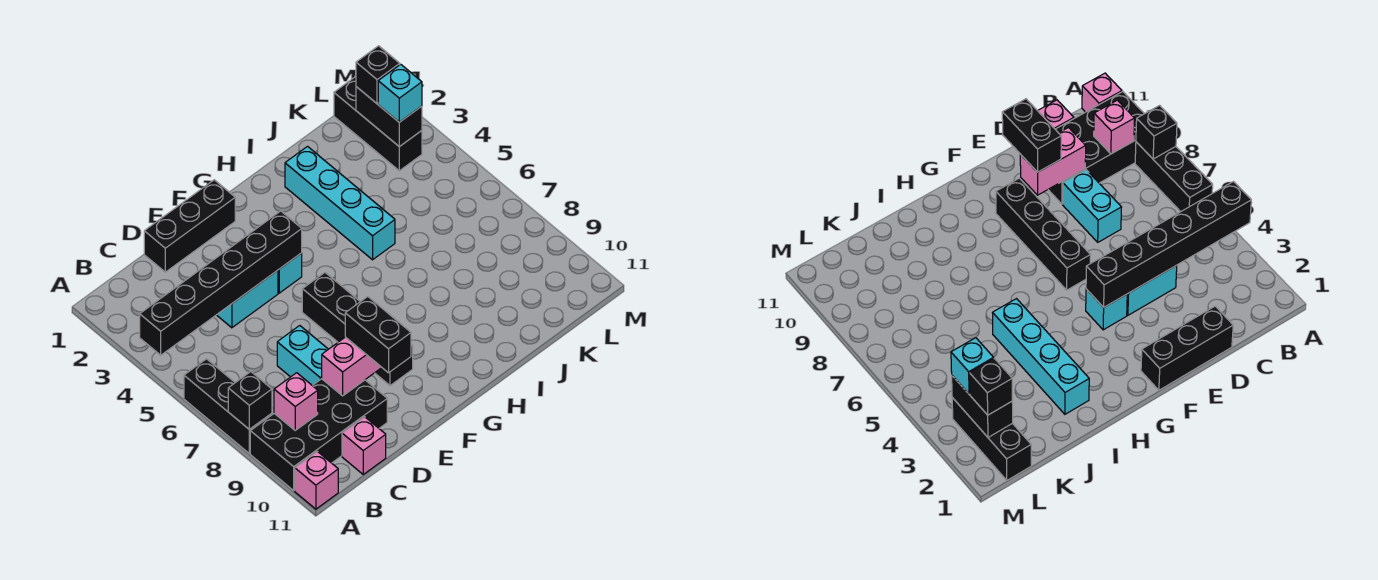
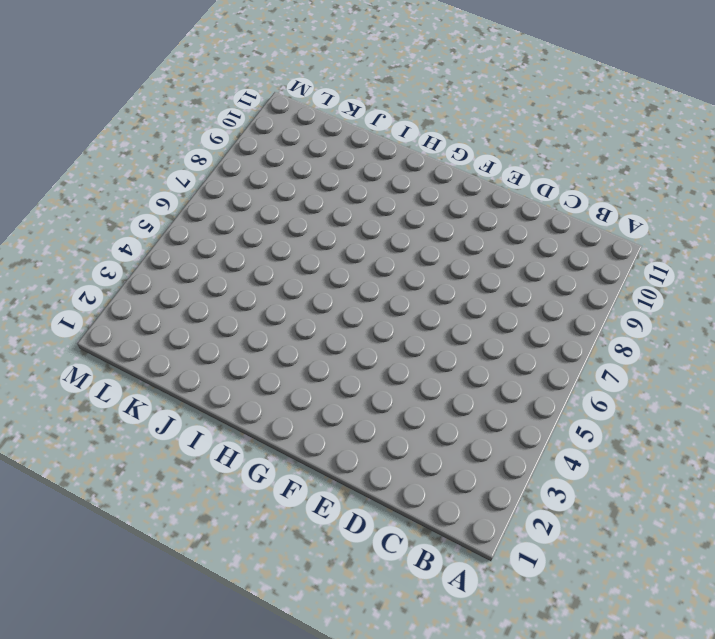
none -> black brick A6:A8 level 1
none -> black brick A9:D10 level 1
none -> pink brick A11 level 1

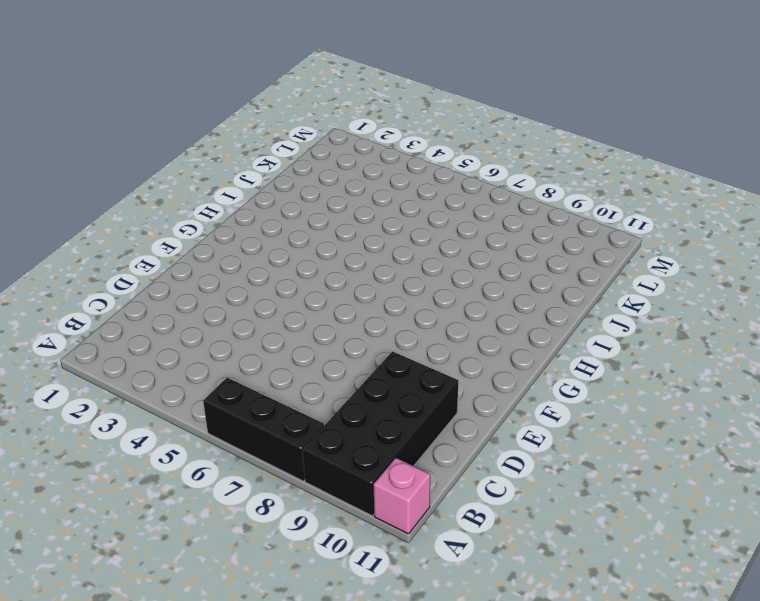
none -> pink brick C11 level 1
none -> black brick D1:F1 level 1
none -> cyan brick D4:E4 level 1

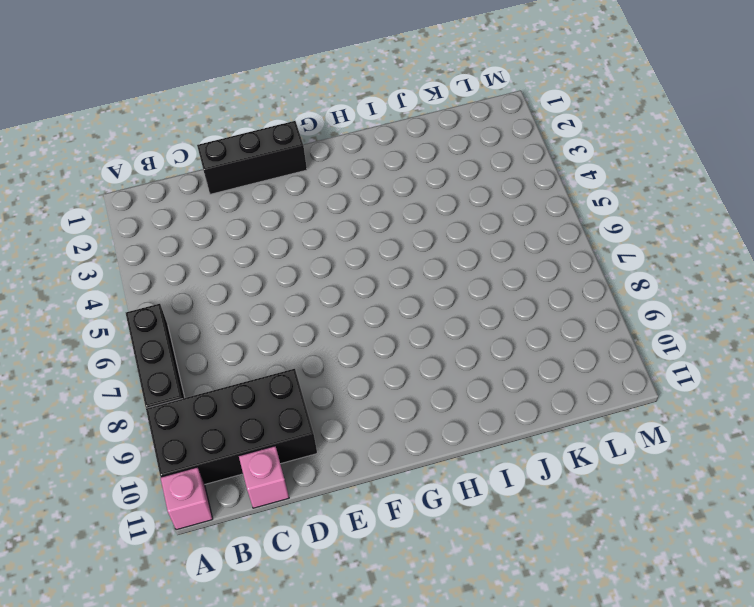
none -> cyan brick D4:E4 level 1
none -> cyan brick D7:D8 level 1
none -> cyan brick F4 level 1

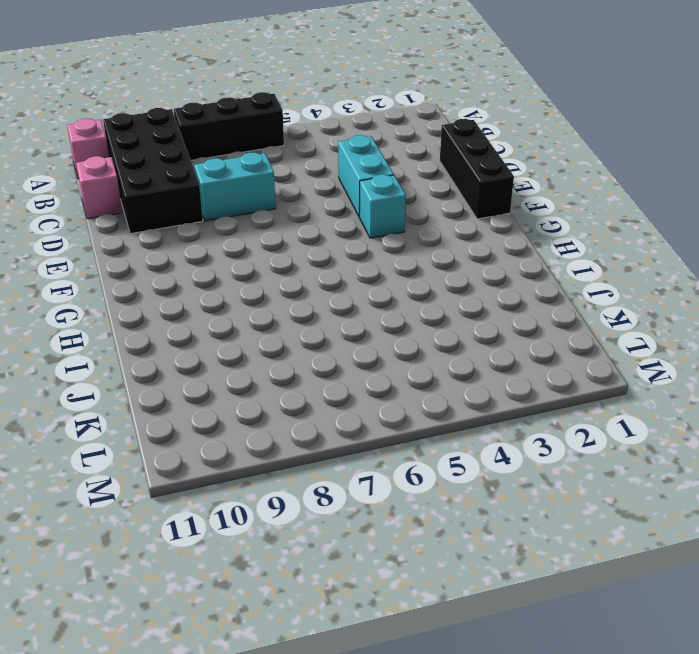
none -> black brick F6:F9 level 1
none -> cyan brick I2:I5 level 1
none -> black brick L1:L3 level 1

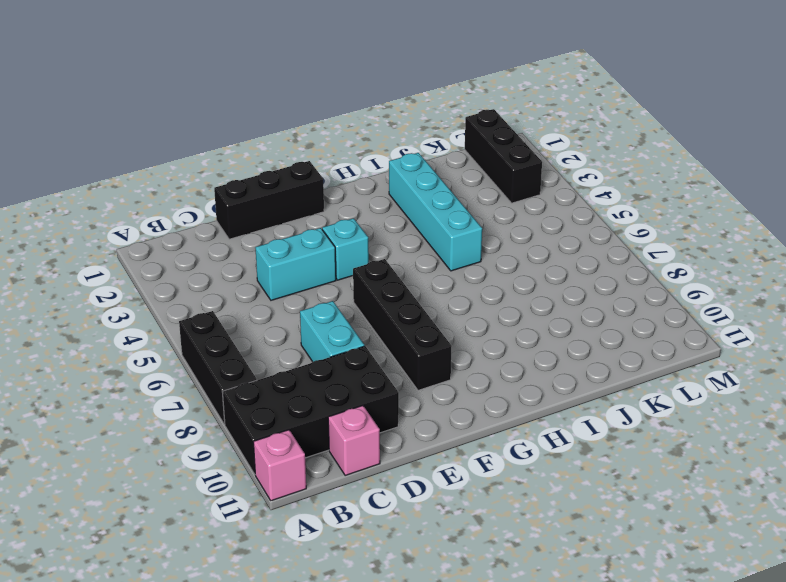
none -> black brick A4:F4 level 2
none -> black brick A8 level 2
none -> pink brick B9 level 2

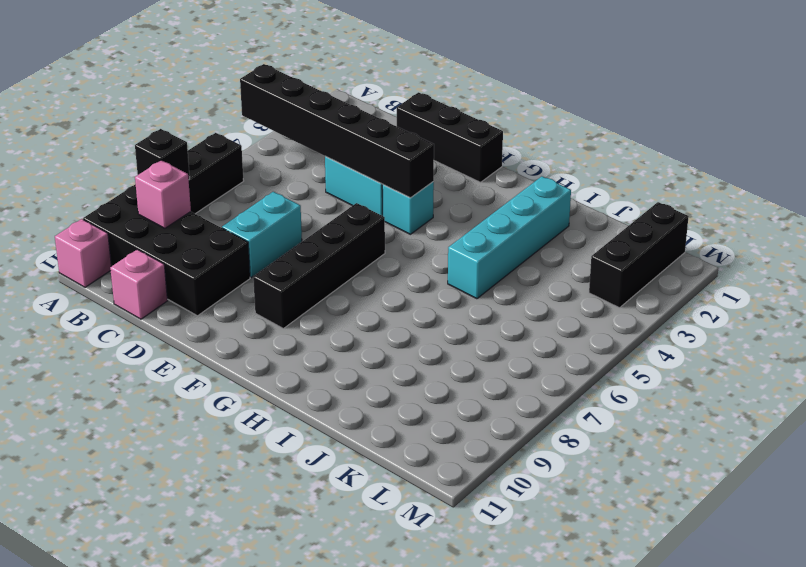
none -> pink brick D9:E9 level 2
none -> black brick L2:L3 level 2
none -> black brick E9:E10 level 3

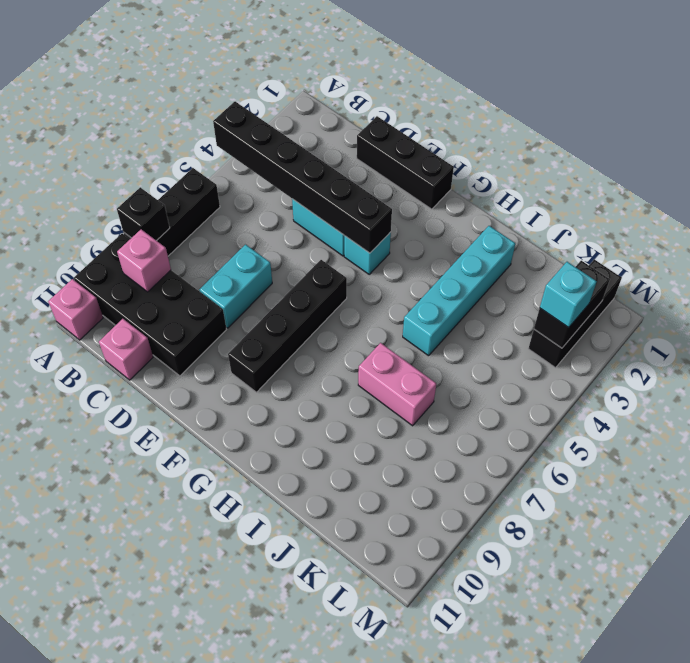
pink brick I7:J7 level 1 -> pink brick D9:E9 level 2
none -> black brick E9:E10 level 3
none -> black brick L2 level 3

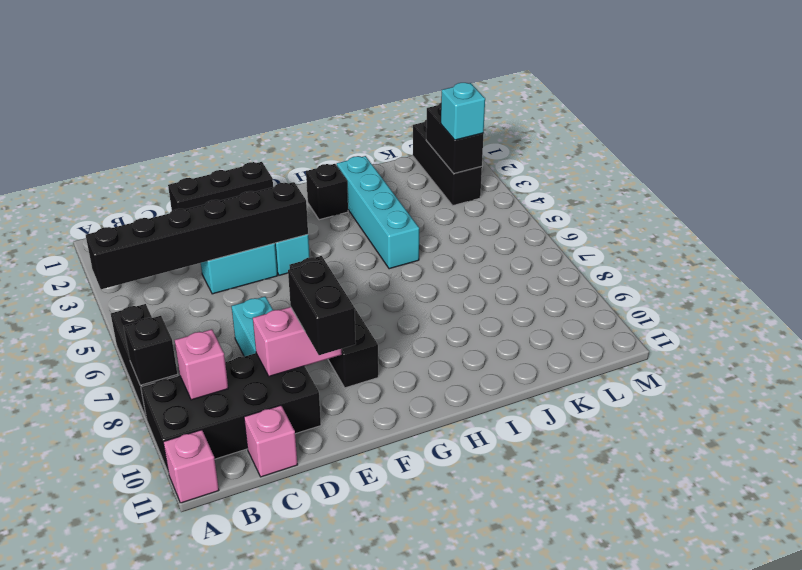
black brick H2 level 1 -> black brick L2 level 3

